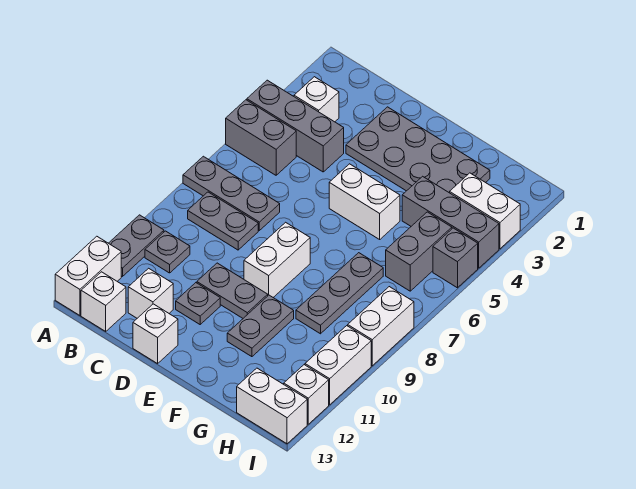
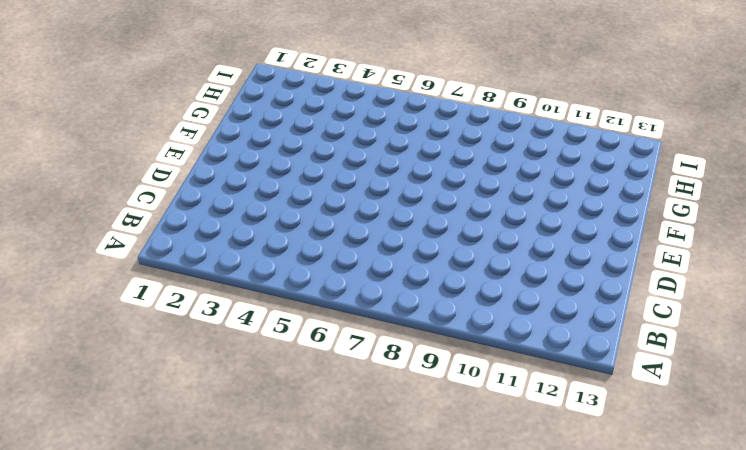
none -> grey brick A4:C4 level 1
none -> grey brick A5:B5 level 1
none -> grey plate A7:C7 level 1

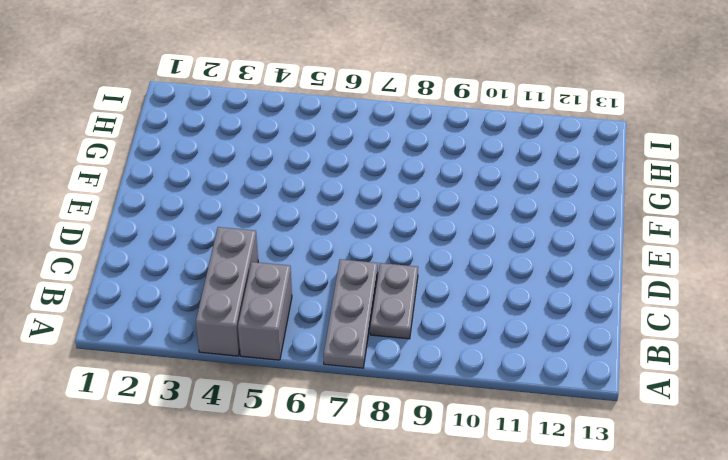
none -> grey plate A10:A11 level 1
none -> white brick A12:A13 level 1
none -> white brick B3 level 1

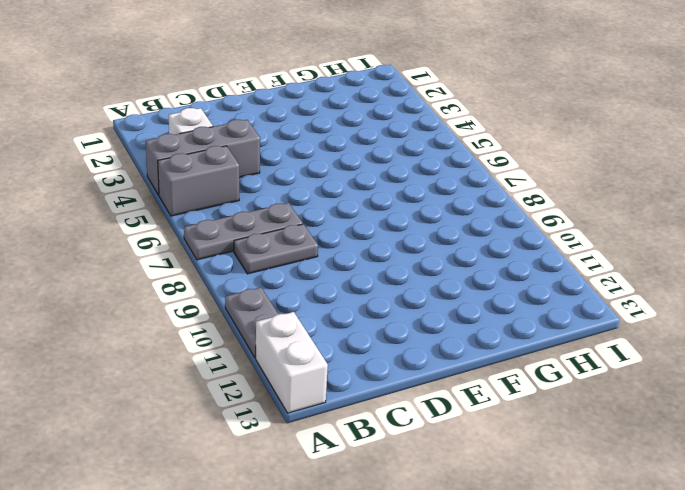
none -> grey plate B10 level 1
none -> white brick B13 level 1
none -> white brick C12 level 1

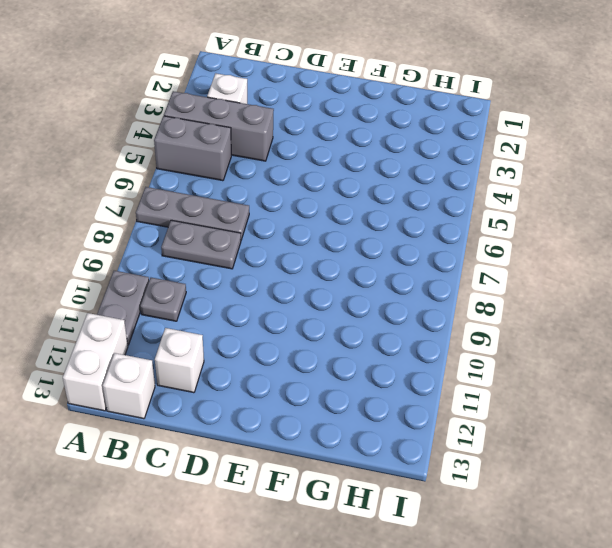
none -> grey plate D2:G3 level 1
none -> grey plate D10:E10 level 1
none -> grey plate D11 level 1

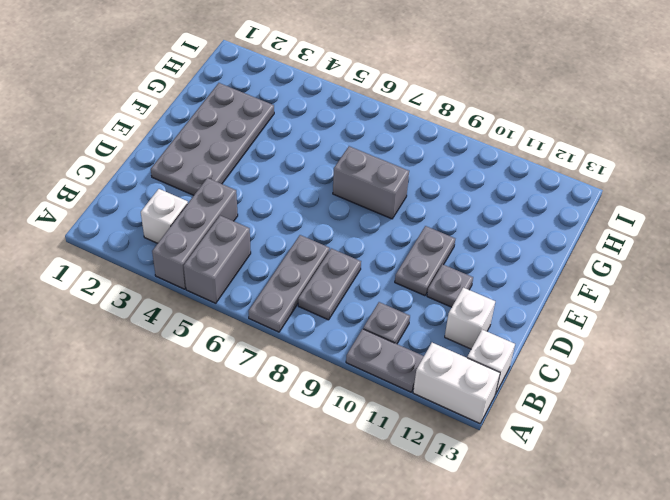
grey brick F7:F8 level 1 -> grey brick H5:H6 level 1
none -> white brick D13 level 1
none -> white brick E5:F5 level 1
none -> white brick E8:E9 level 1

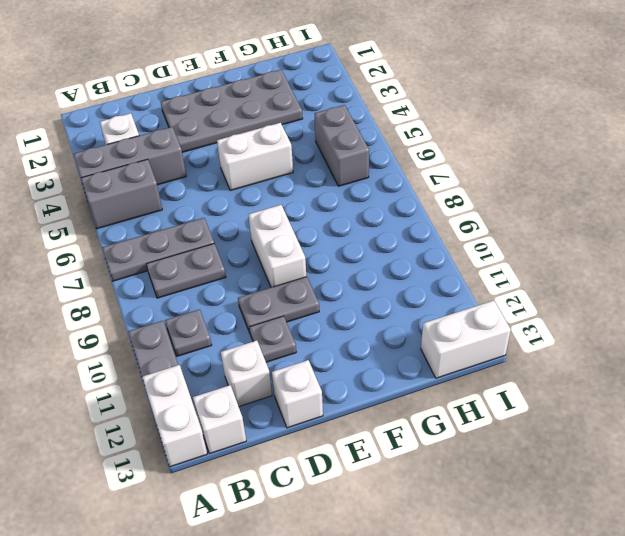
none -> grey plate F10:F11 level 1
none -> grey brick G4:I4 level 1
none -> grey plate G7:G9 level 1

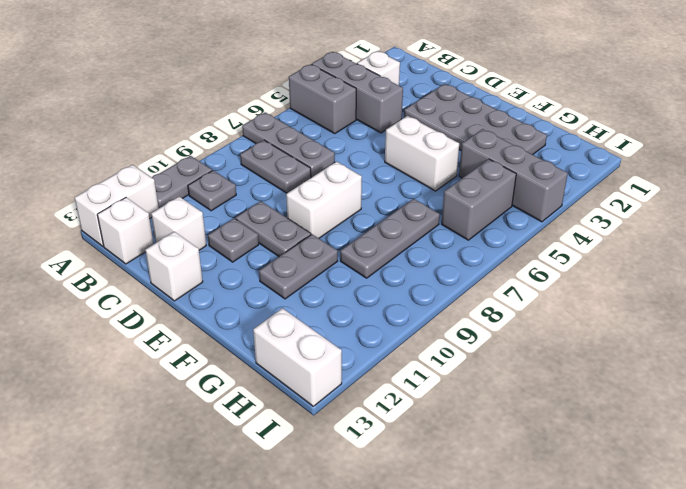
none -> white brick H3:I3 level 1
none -> grey brick I5 level 1
none -> white brick I8:I9 level 1

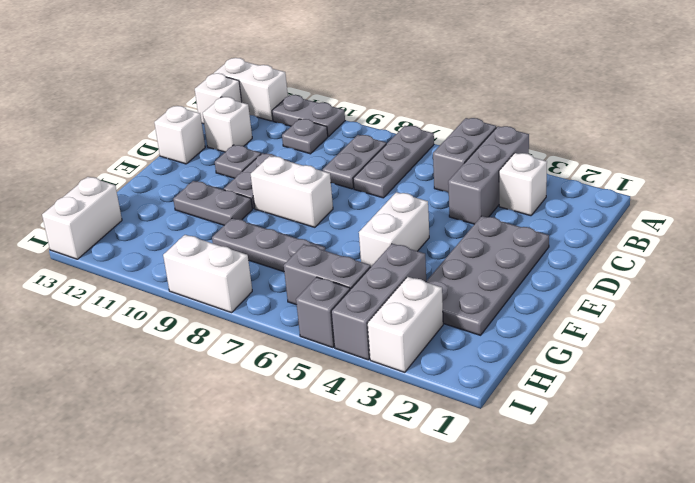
none -> white brick I10:I11 level 1
none -> white brick I12 level 1

